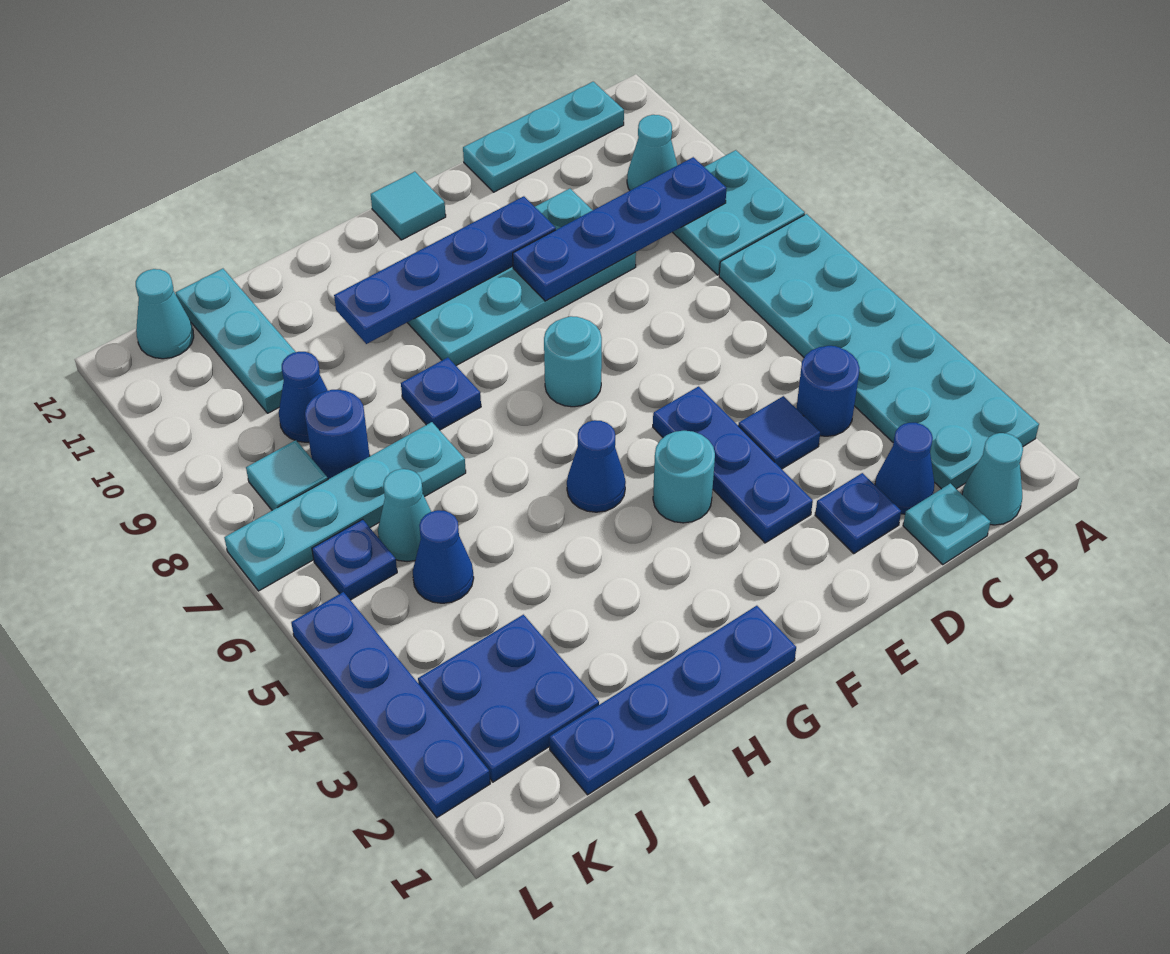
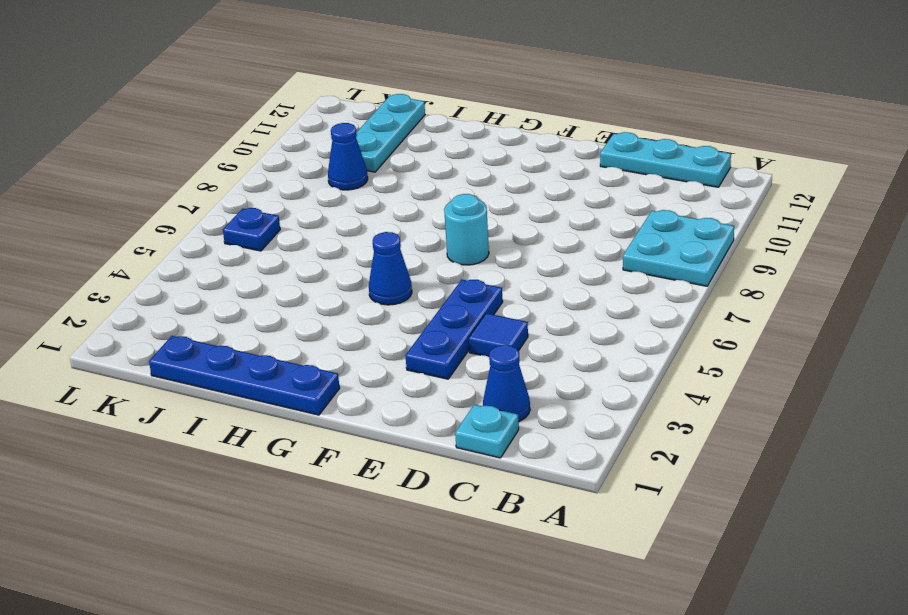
none -> cyan plate A2:B7 level 1
none -> cyan cone B1 level 1
none -> cyan cone B10 level 1
none -> blue round brick C4 level 1

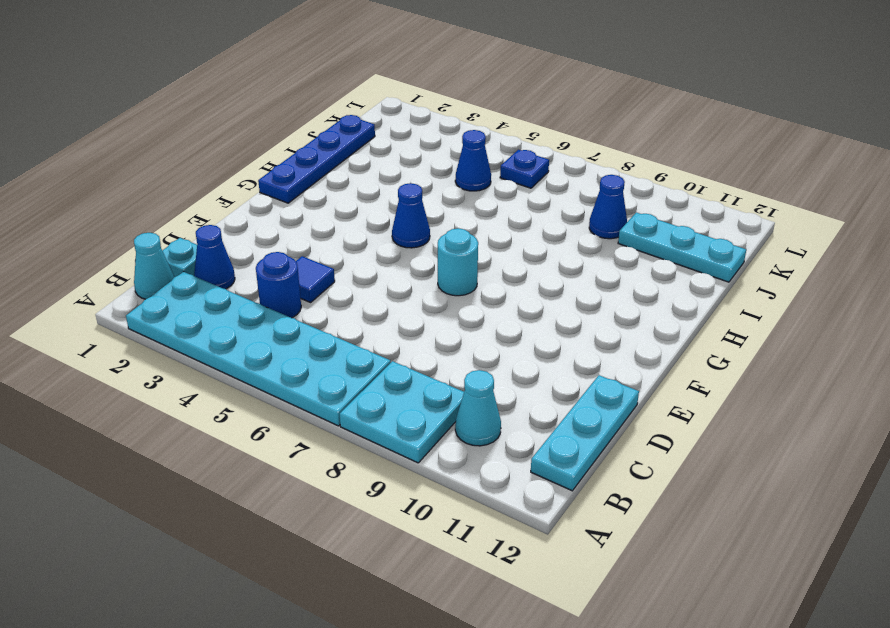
none -> blue plate D2 level 1
none -> cyan plate D9:G10 level 1
none -> blue plate E3:E5 level 1
none -> cyan round brick F4 level 1

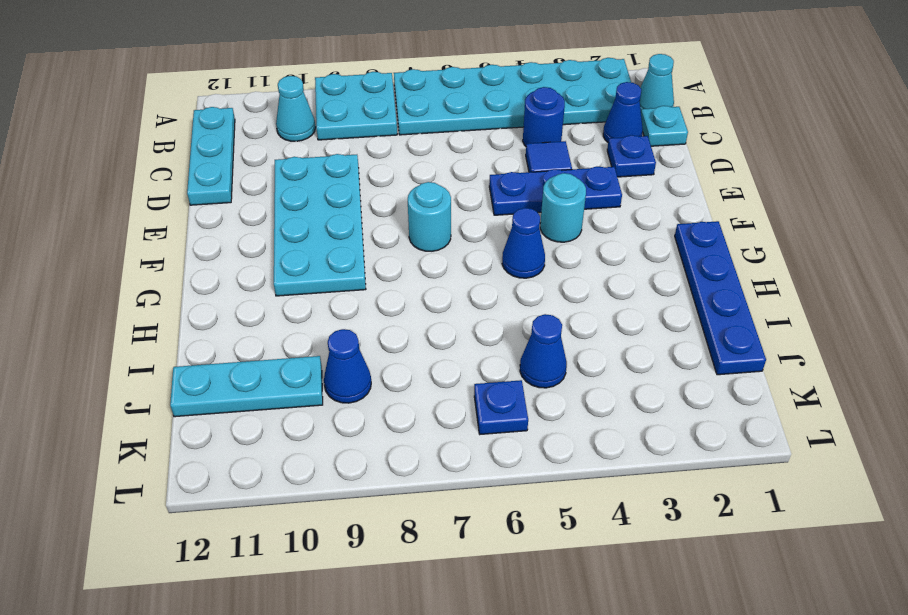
none -> cyan tile F12 level 1
none -> blue plate H8 level 1
none -> cyan plate I7:L7 level 1
none -> blue plate J2:K3 level 1

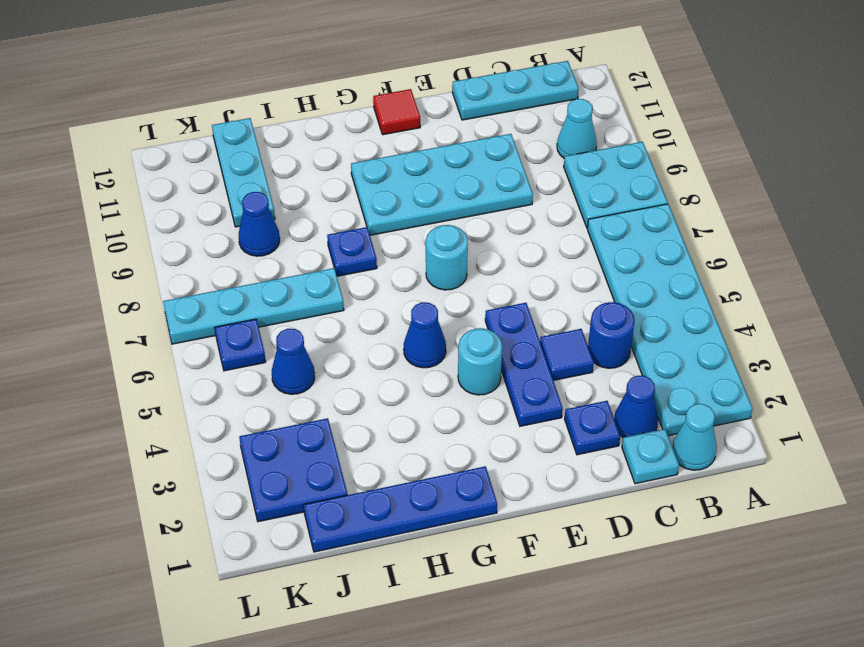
red tile F12 level 1 -> cyan tile F12 level 1
none -> cyan cone J6 level 1
none -> blue round brick J8 level 1
none -> cyan tile K8 level 1
none -> cyan cone K12 level 1

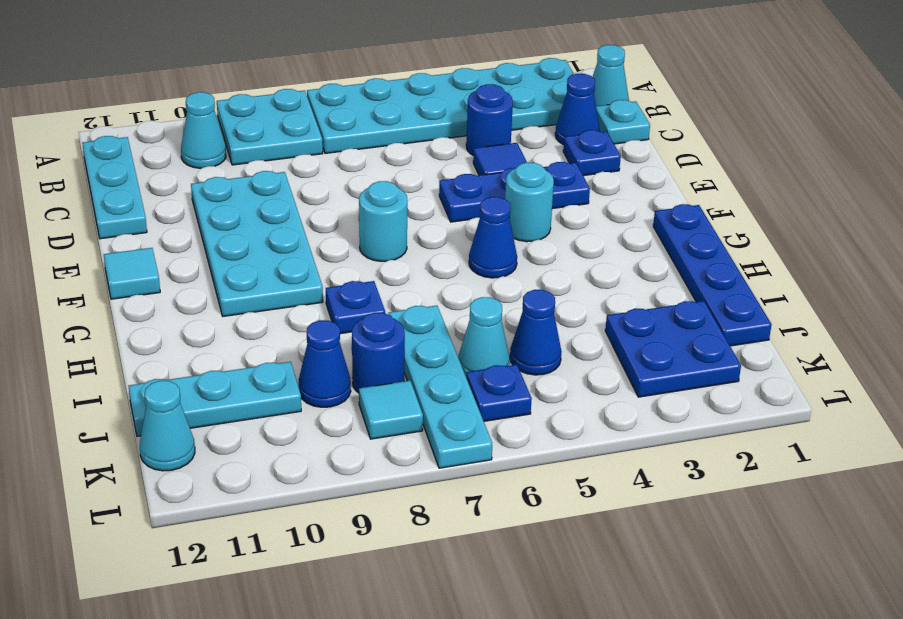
none -> blue plate L2:L5 level 1
none -> blue plate B9:E9 level 2
none -> blue plate E10:H10 level 2

